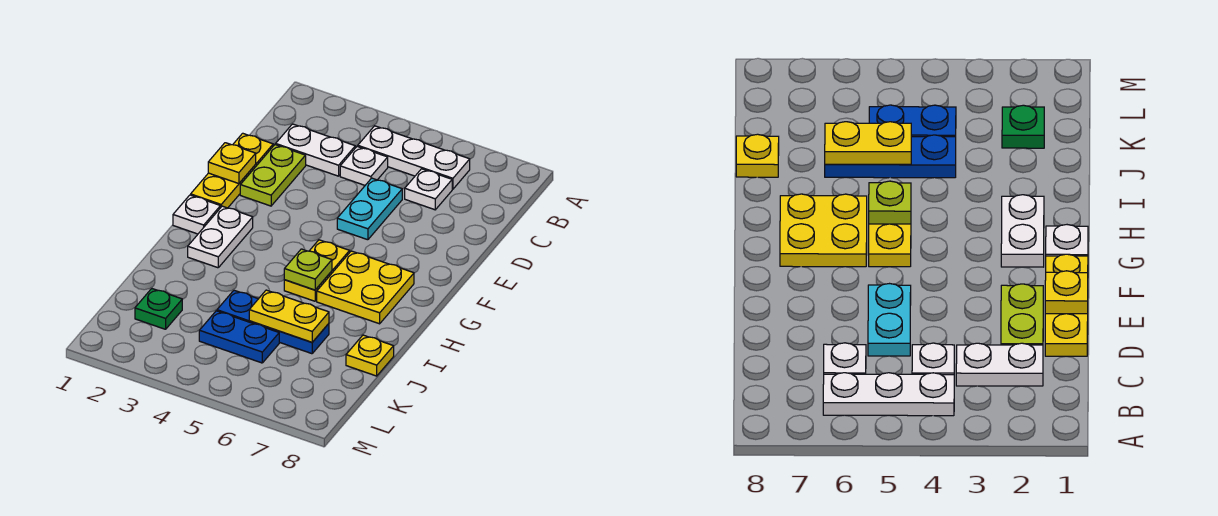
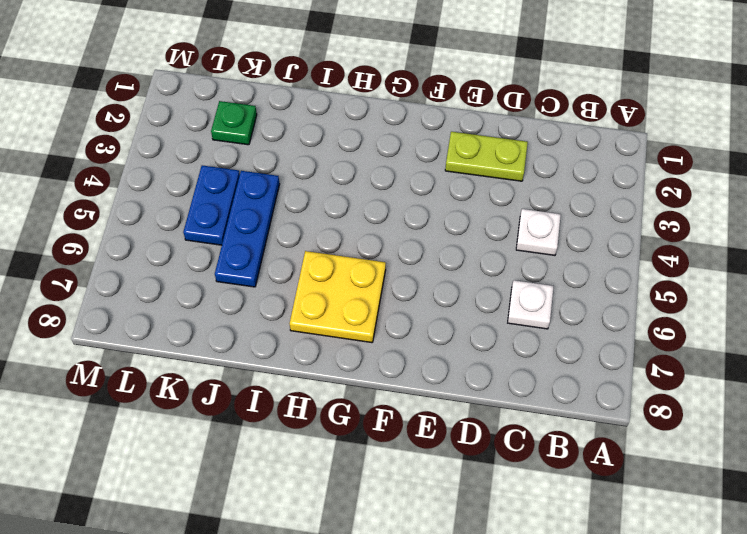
none -> white plate B4:B6 level 1
none -> white plate C2:C3 level 1
none -> yellow plate D1:F1 level 1

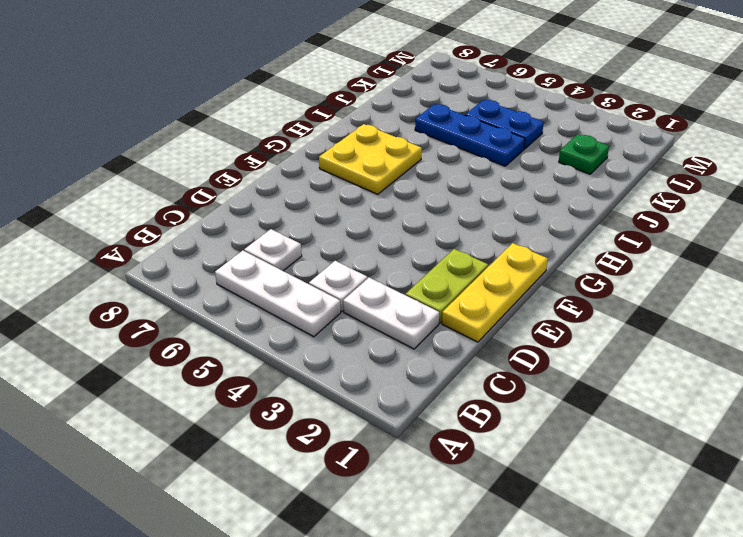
none -> cyan plate D5:E5 level 1
none -> white plate G1 level 1
none -> white plate G2:H2 level 1

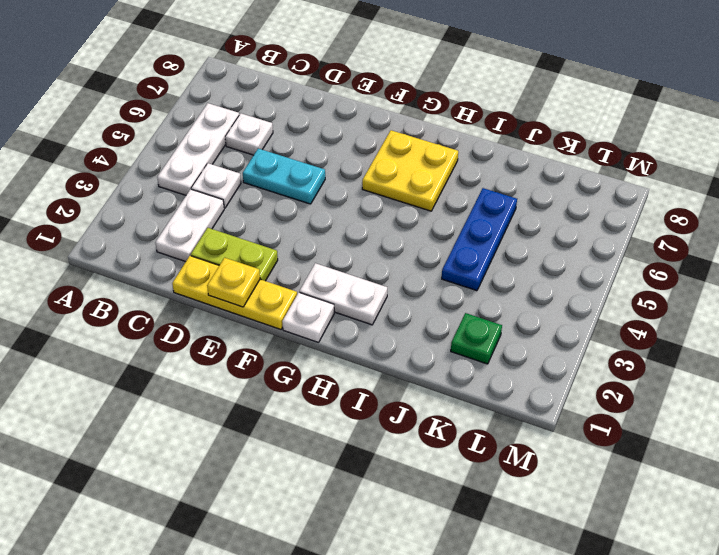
none -> yellow plate G5:H5 level 1
none -> yellow plate J8 level 1
none -> blue plate K4:K5 level 1

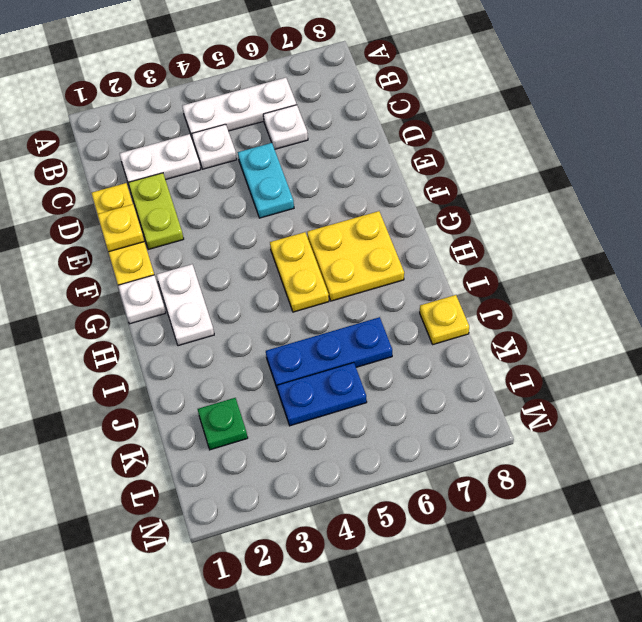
none -> lime plate H5 level 2
none -> yellow plate J5:J6 level 2

